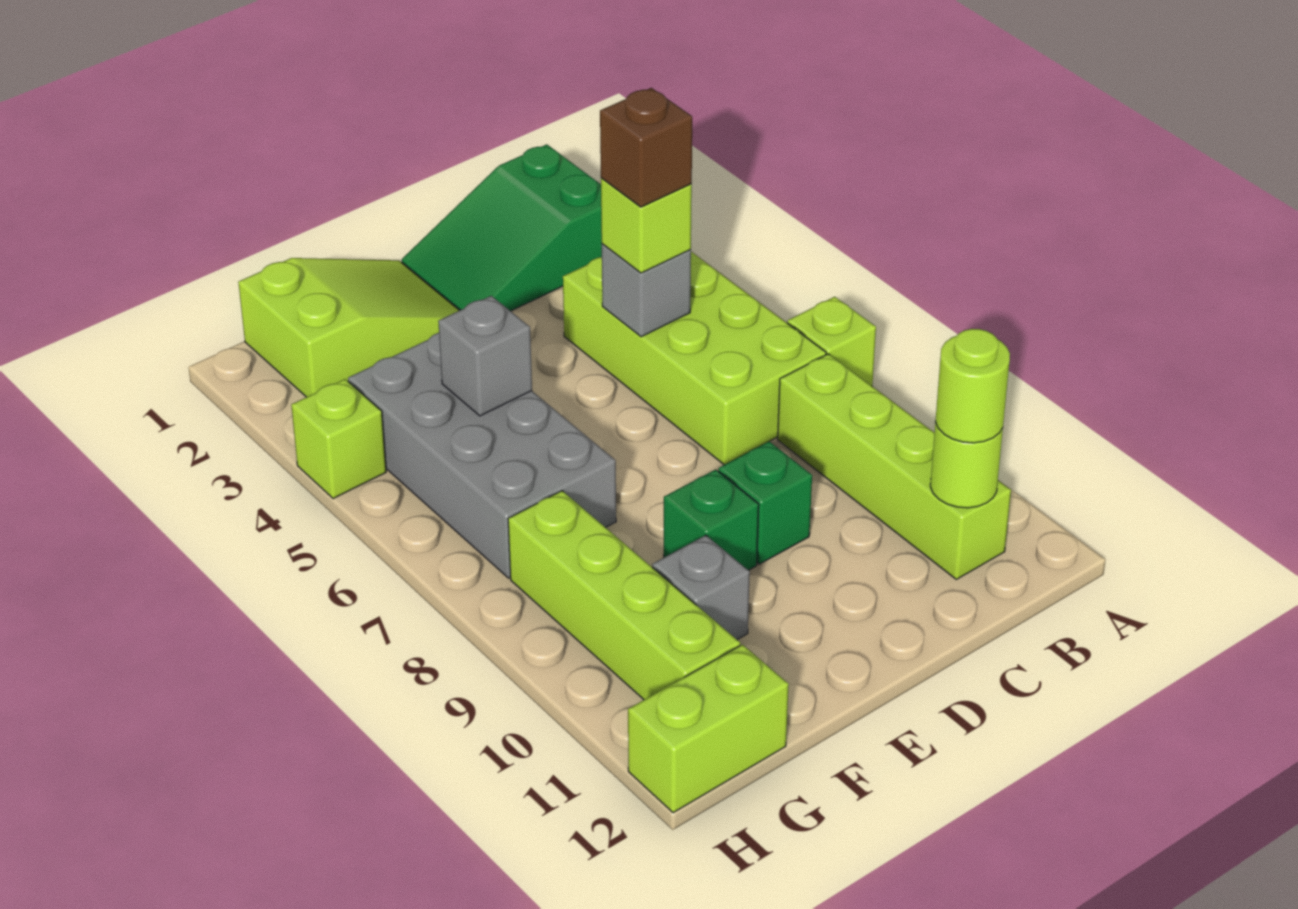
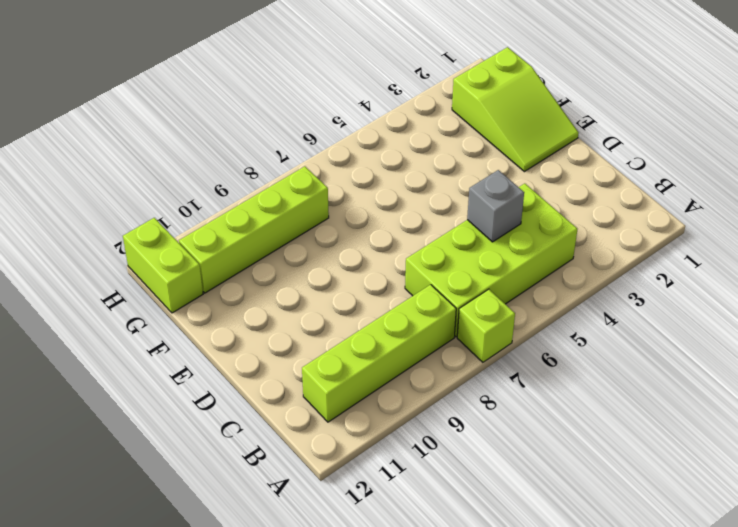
none -> green slope B1:D2 level 1 top B
none -> green brick D9 level 1
none -> green brick E9 level 1

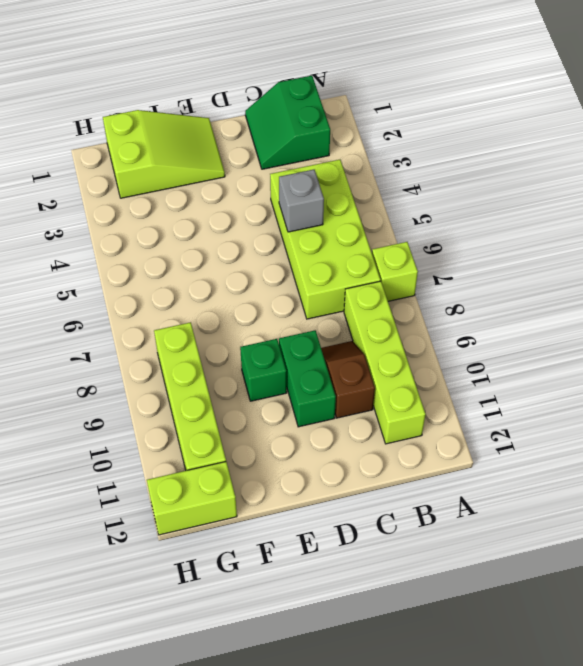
green slope B1:C2 level 1 top B -> green slope B1:D2 level 1 top B
brown slope C9:C10 level 1 top 10 -> none
green brick D9:D10 level 1 -> green brick D9 level 1
none -> grey brick F4:G7 level 1
none -> grey brick F10 level 1
none -> lime brick H4 level 1

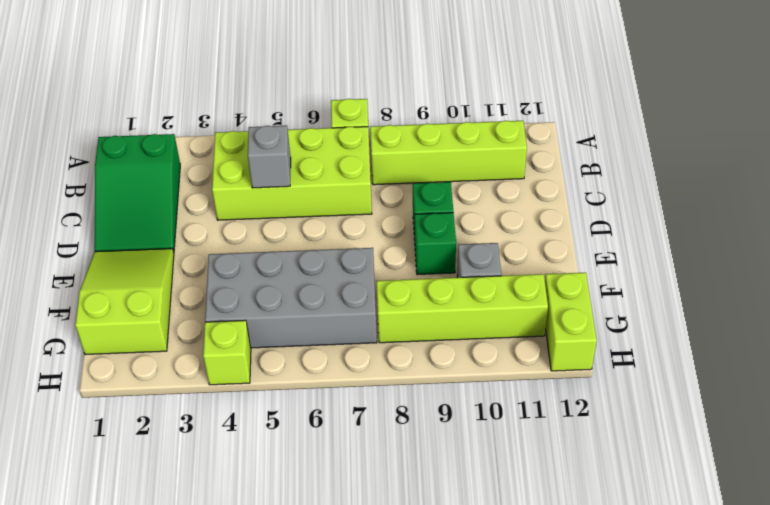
none -> lime round brick B11 level 2
none -> grey brick F5 level 2
none -> lime round brick B11 level 3

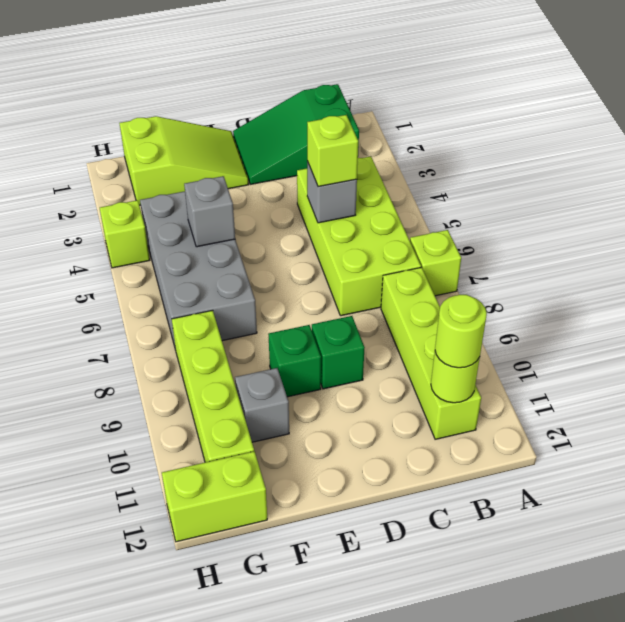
none -> brown brick C5 level 4

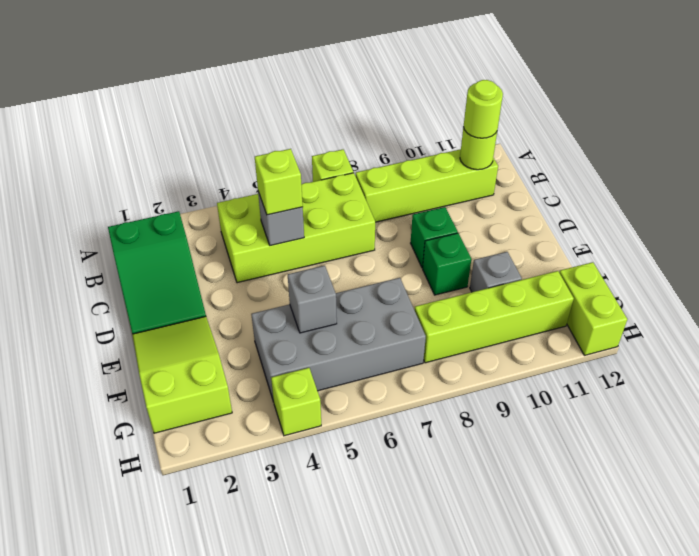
none -> brown brick C5 level 4

